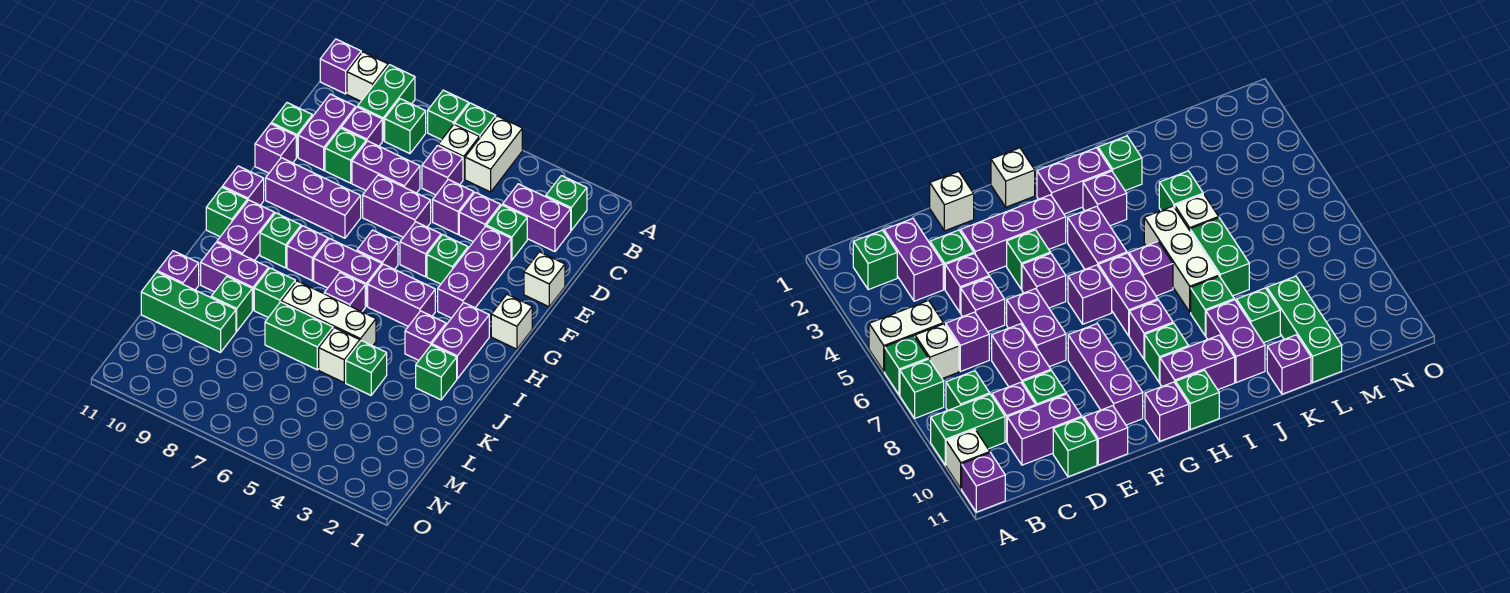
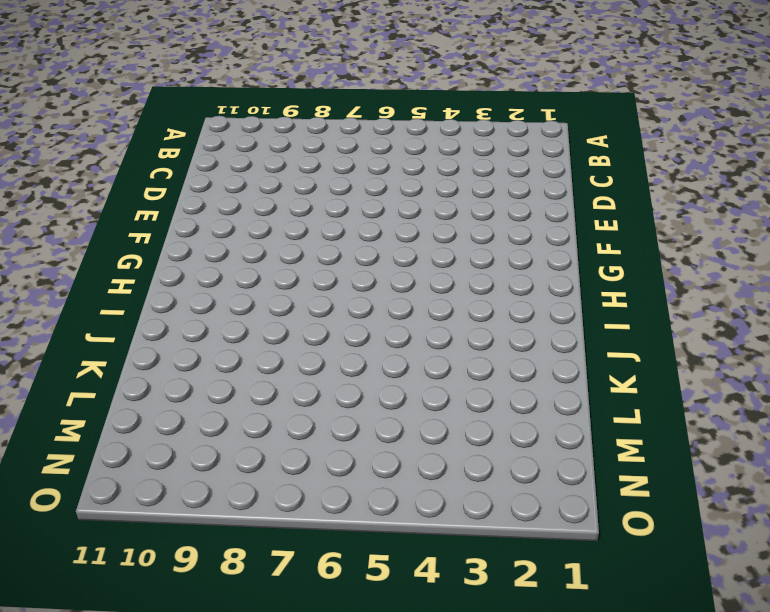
none -> white brick A5:B5 level 1
none -> green brick A6 level 1
none -> green brick A7 level 1
none -> green brick A9:B9 level 1

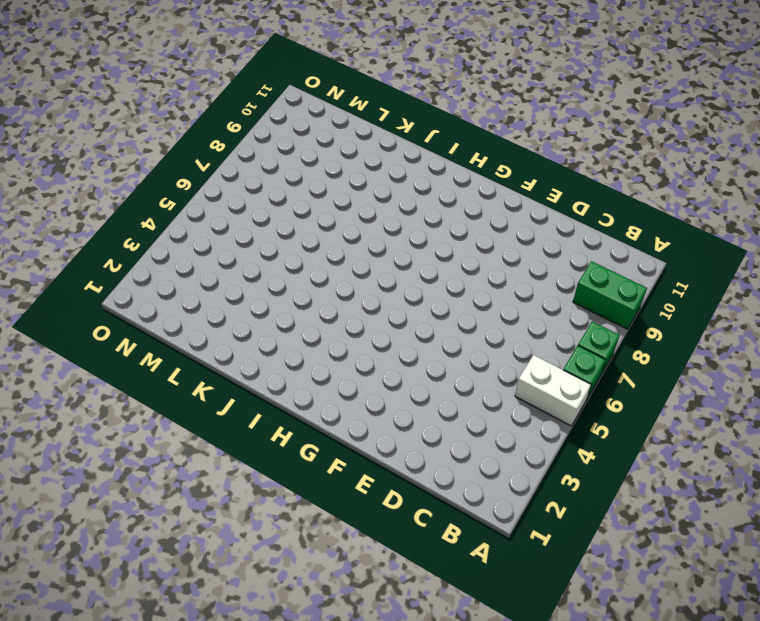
none -> white brick A10 level 1
none -> purple brick A11 level 1
none -> green brick B2 level 1
none -> white brick B6 level 1

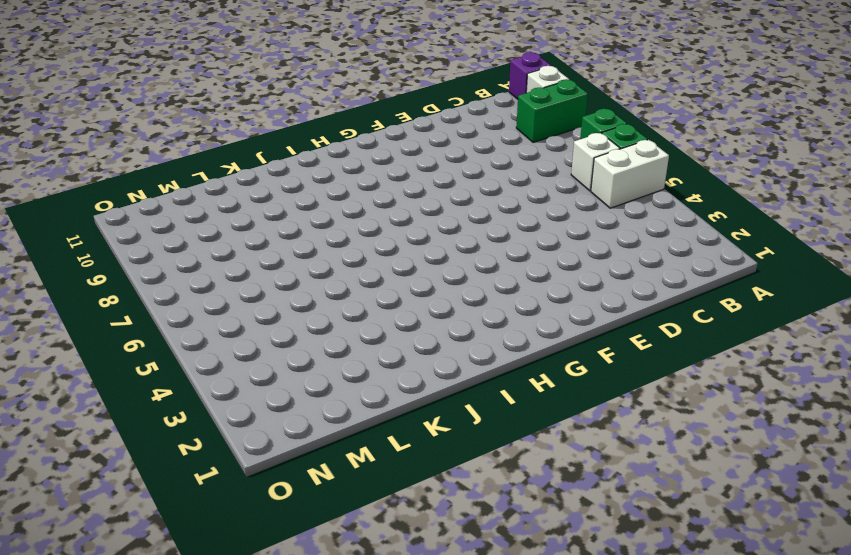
none -> green brick B2 level 1
none -> green brick B8 level 1
none -> purple brick C2:C3 level 1
none -> purple brick C6 level 1

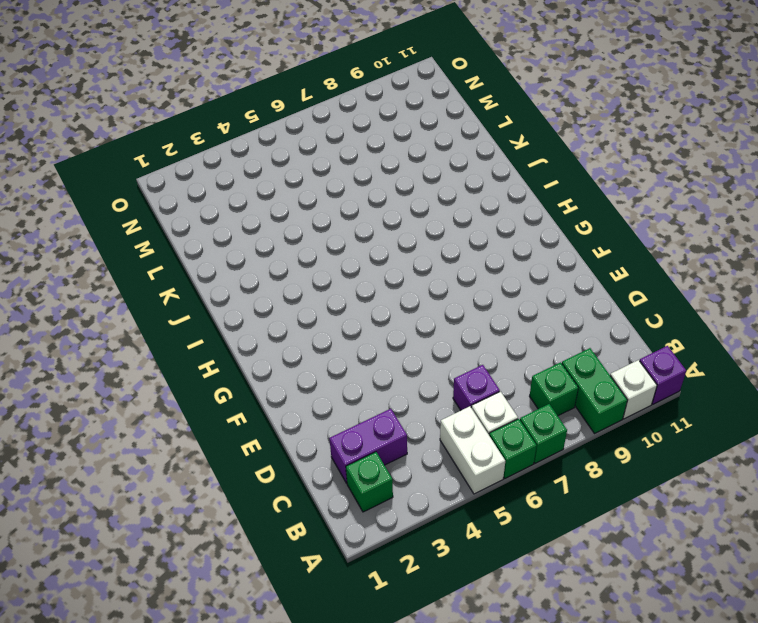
none -> purple brick C9 level 1
none -> purple brick C10:D10 level 1
none -> green brick D3 level 1
none -> purple brick D4 level 1

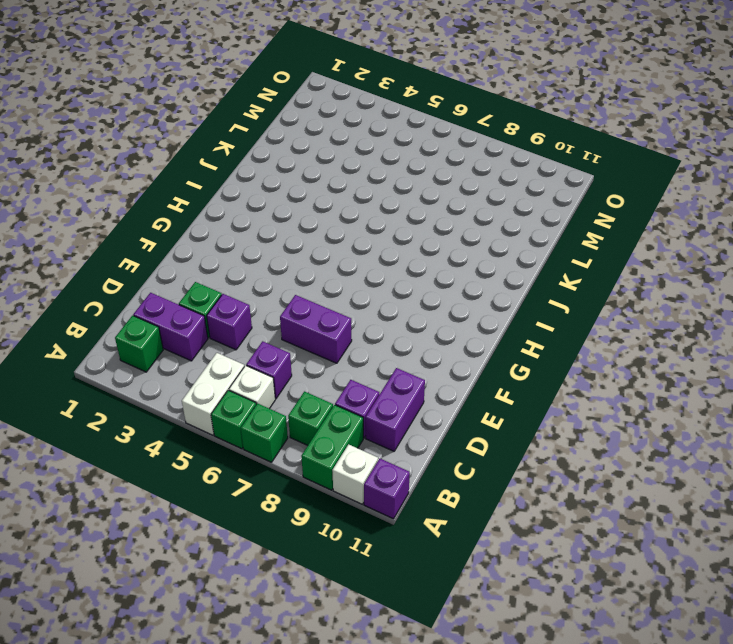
none -> purple brick D5 level 1
none -> purple brick D7:D8 level 1
none -> green brick D9 level 1
none -> green brick D11 level 1

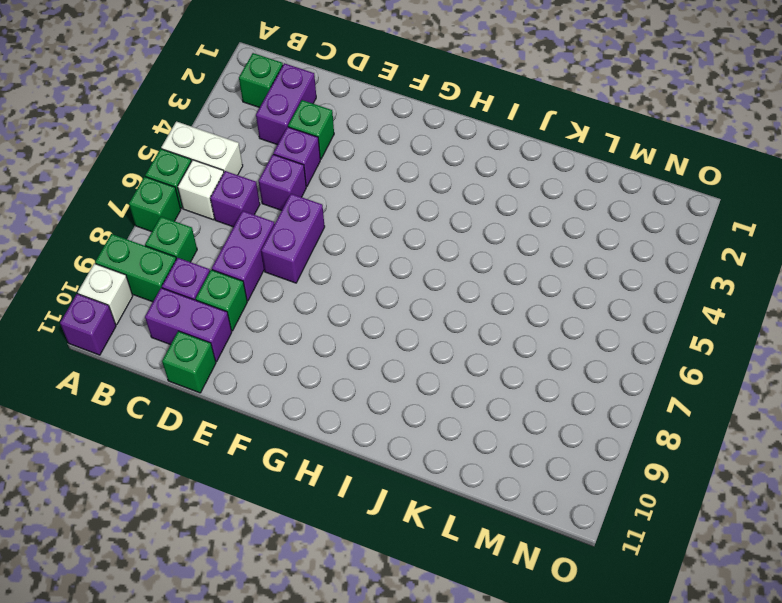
none -> white brick E1 level 1
none -> purple brick E3:G3 level 1
none -> purple brick E11 level 1
none -> green brick F4 level 1

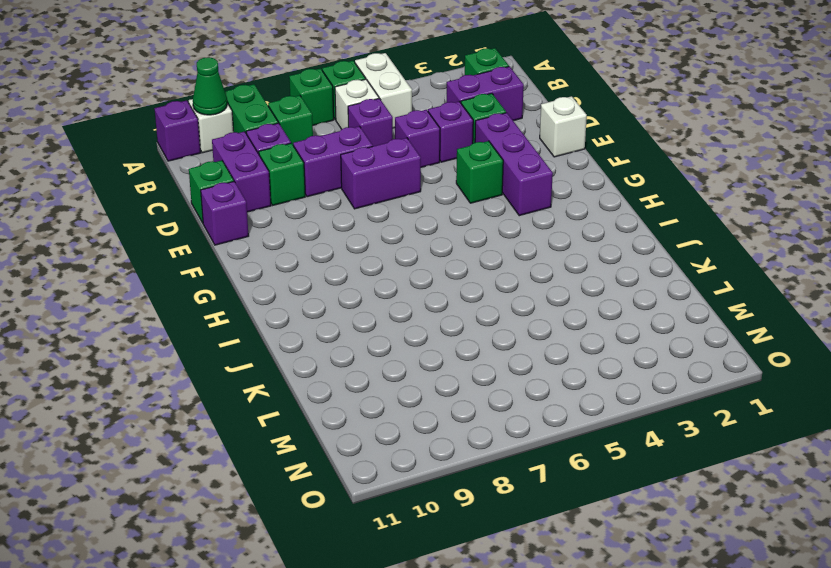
green cone A10 level 2 -> none
none -> purple brick F5 level 1
none -> purple brick F8:F10 level 1
none -> white brick G1 level 1
none -> purple brick G6 level 1

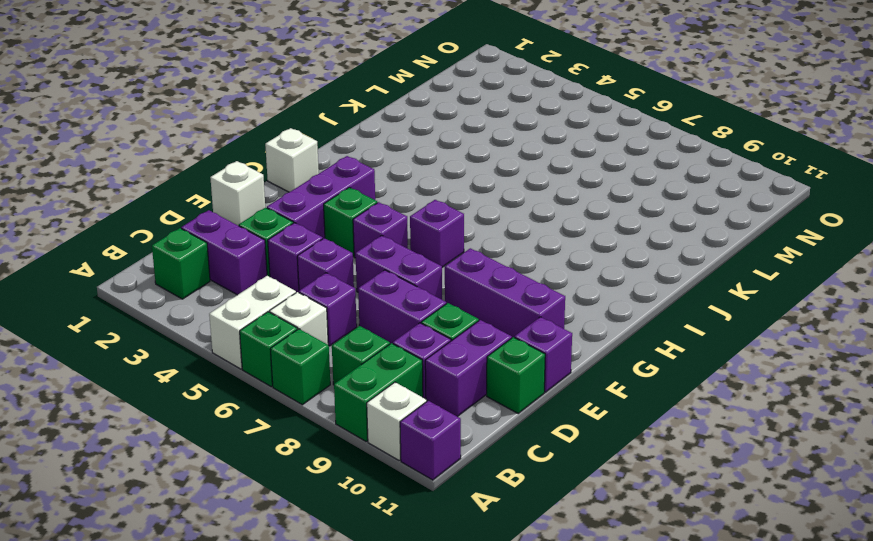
none -> purple brick G11 level 1
none -> purple brick H2:I2 level 1
none -> purple brick H4:H5 level 1
none -> purple brick H6:H7 level 1

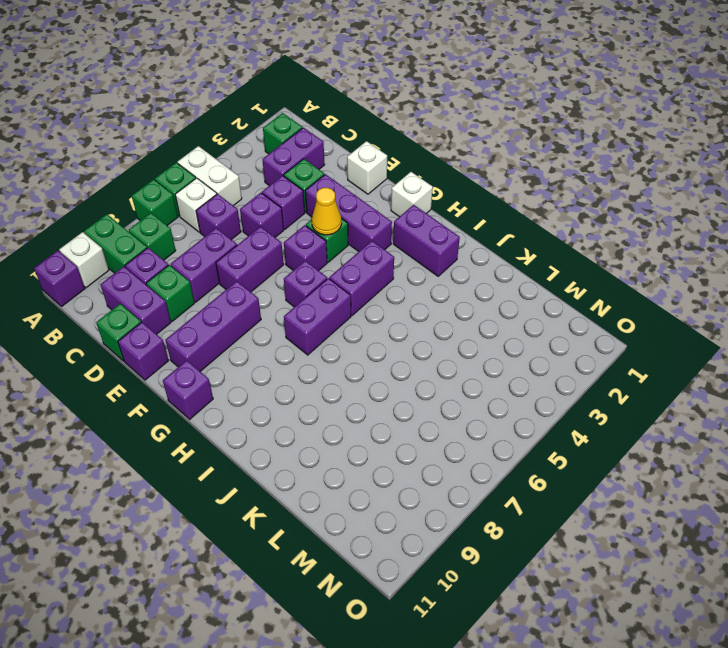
yellow cone F4 level 2 -> none
none -> purple brick H8 level 1
none -> green brick H9 level 1
none -> purple brick H10:I10 level 1
none -> green brick H11 level 1

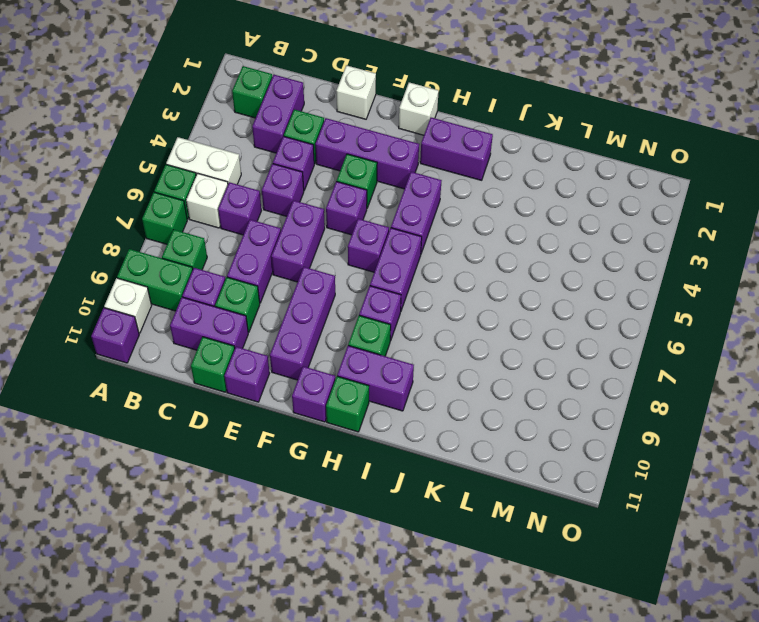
none -> purple brick I3 level 1
none -> purple brick I6 level 1
none -> green brick J2 level 1
none -> white brick J5:J7 level 1

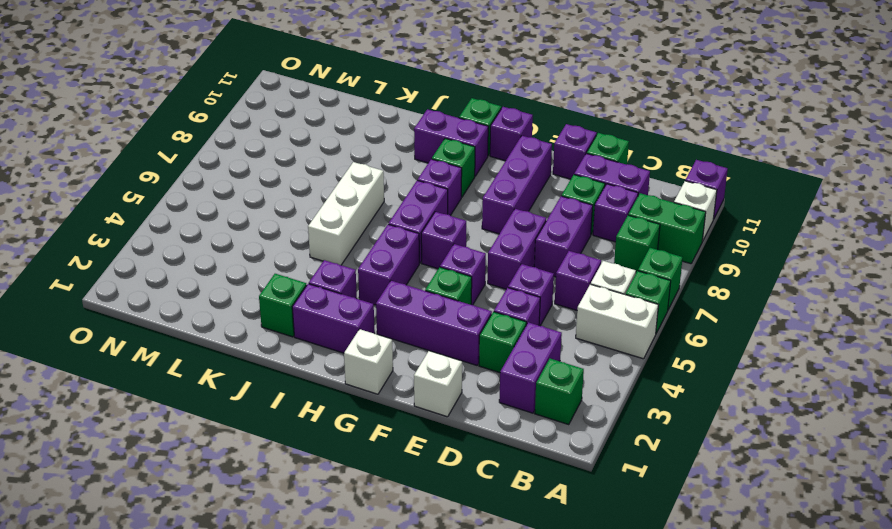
none -> purple brick I6 level 1
none -> green brick J8 level 1
none -> purple brick J9:J10 level 1
none -> green brick K4 level 1

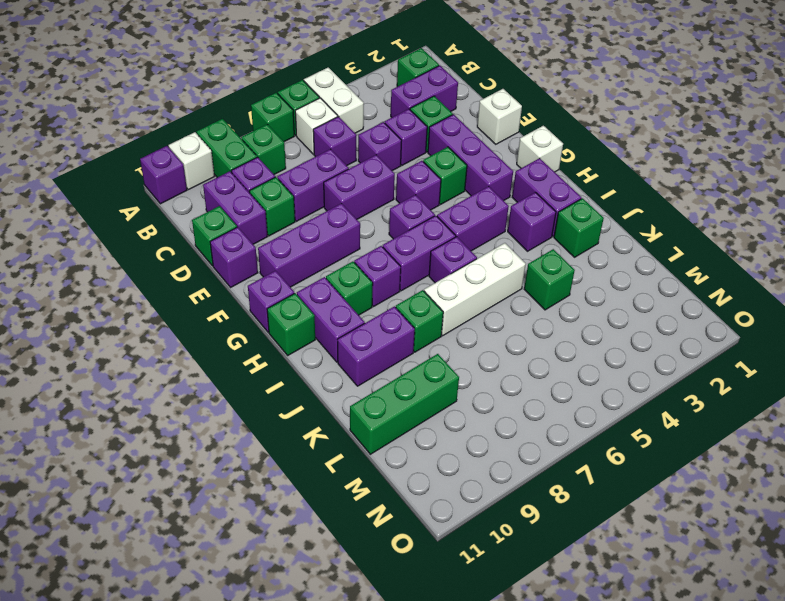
none -> white brick K5 level 1
none -> green brick K6:K7 level 1
none -> green brick K9 level 1
none -> purple brick K11 level 1

